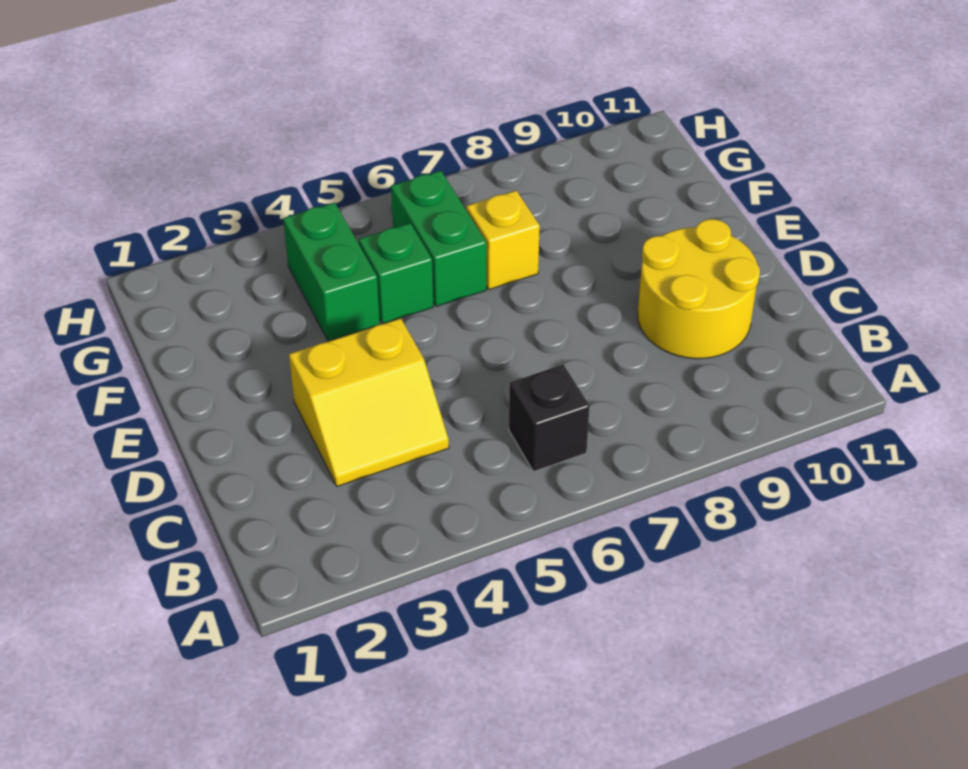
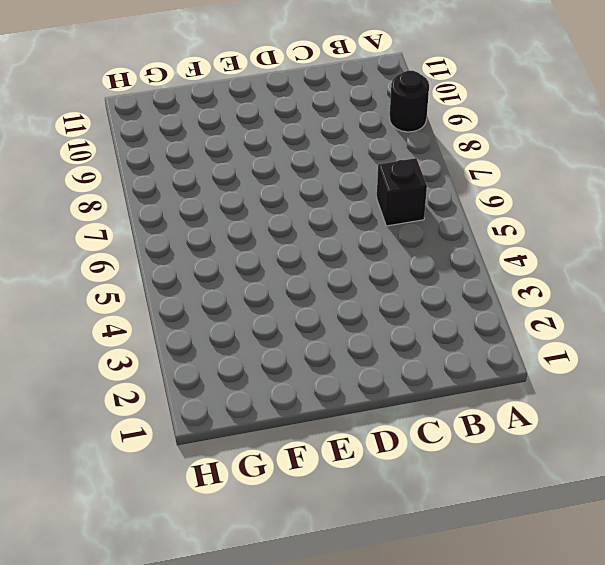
black round brick A9 level 1 -> none
none -> yellow slope C3:D4 level 1 top D
none -> yellow round brick C9:D10 level 1

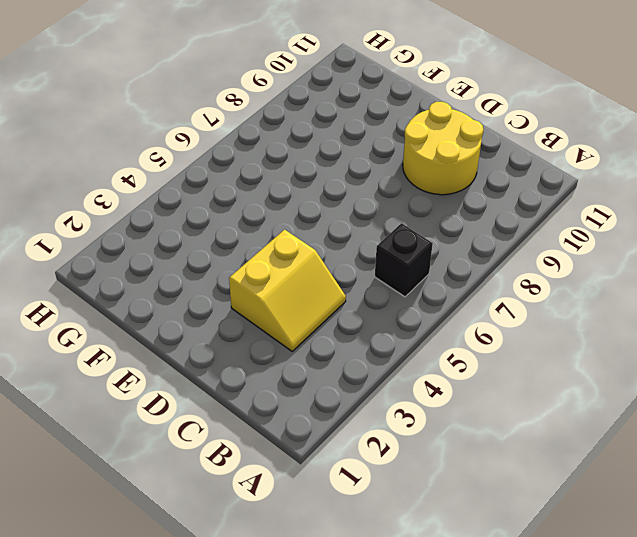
none -> green brick F4:G4 level 1
none -> green brick F5 level 1

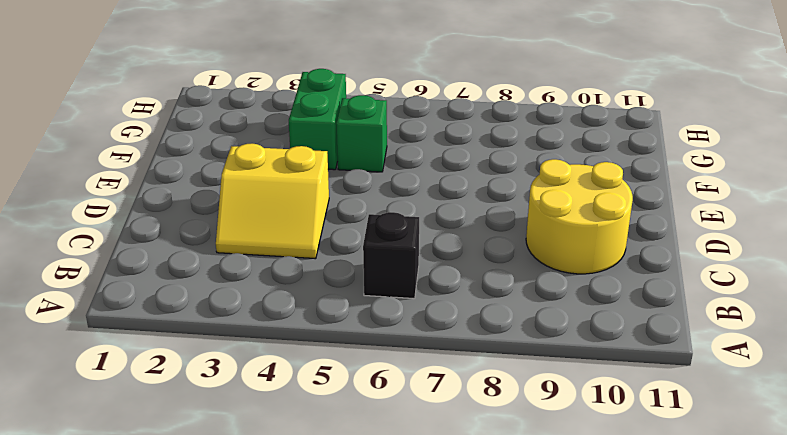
none -> green brick F6:G6 level 1
none -> yellow brick F7 level 1

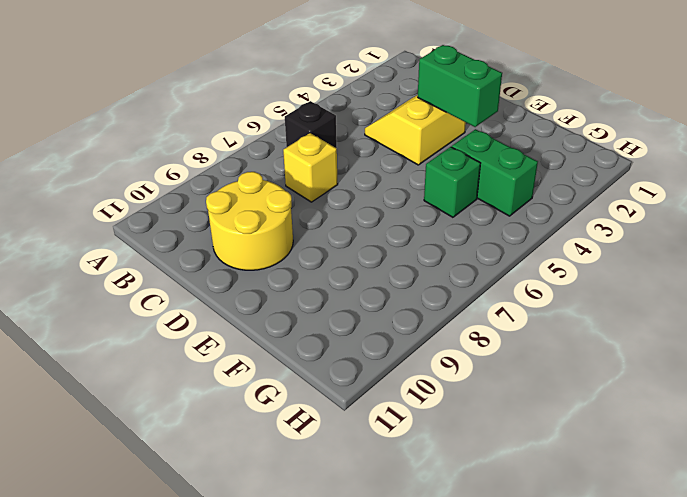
yellow brick C7 level 1 -> yellow brick F7 level 1
green brick D3:E3 level 2 -> green brick F6:G6 level 1

